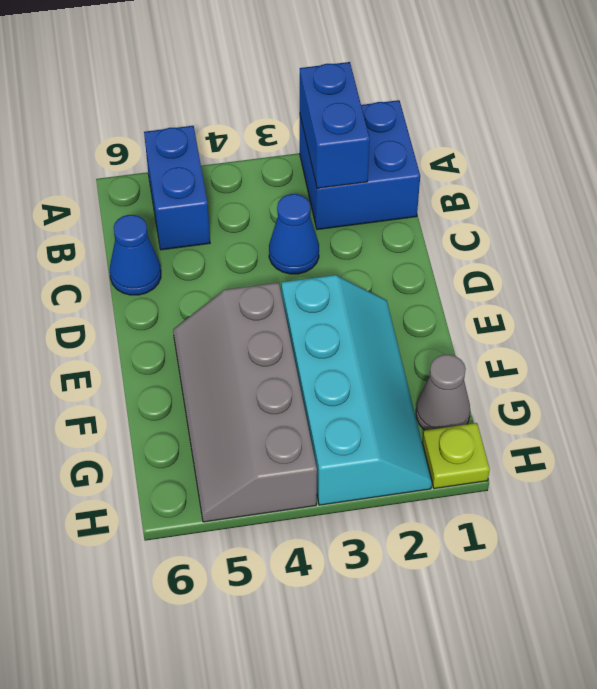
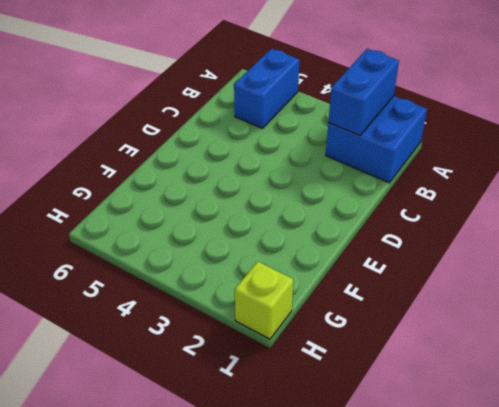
lime brick H1 level 1 -> lime plate H1 level 1
none -> blue cone C3 level 1
none -> blue cone C6 level 1

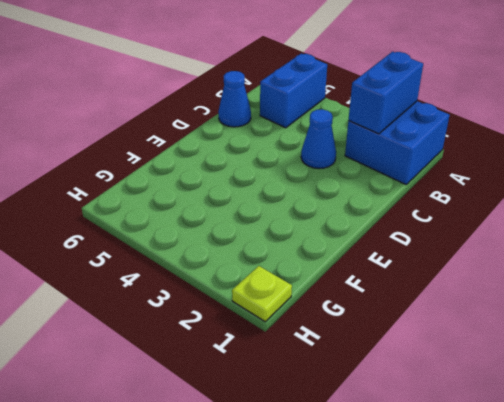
none -> cyan slope E2:H3 level 1 top 3
none -> grey slope E4:H5 level 1 top 4

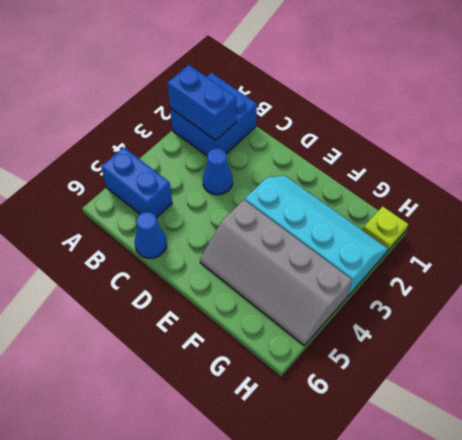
none -> grey cone G1 level 1

